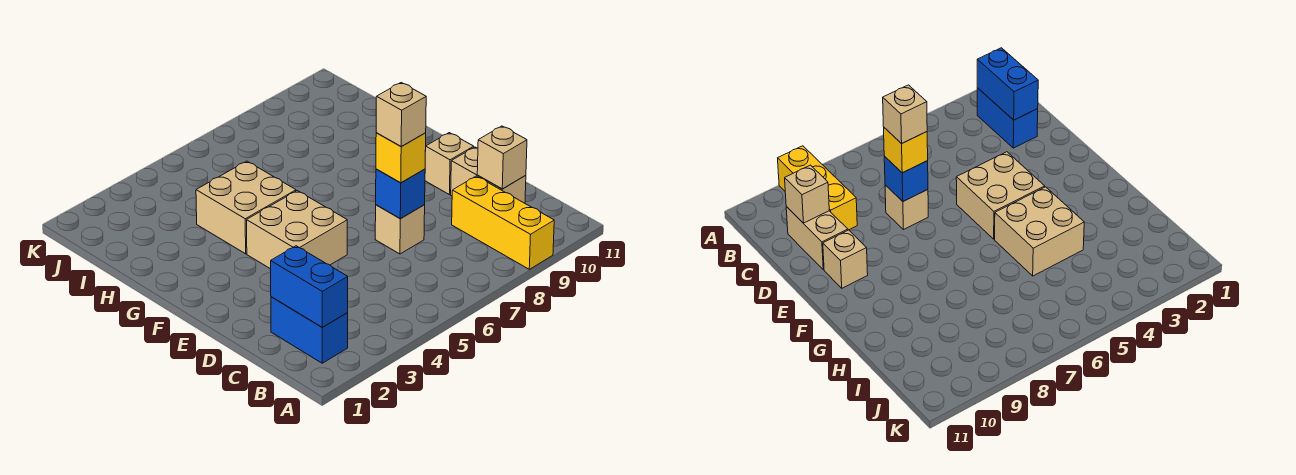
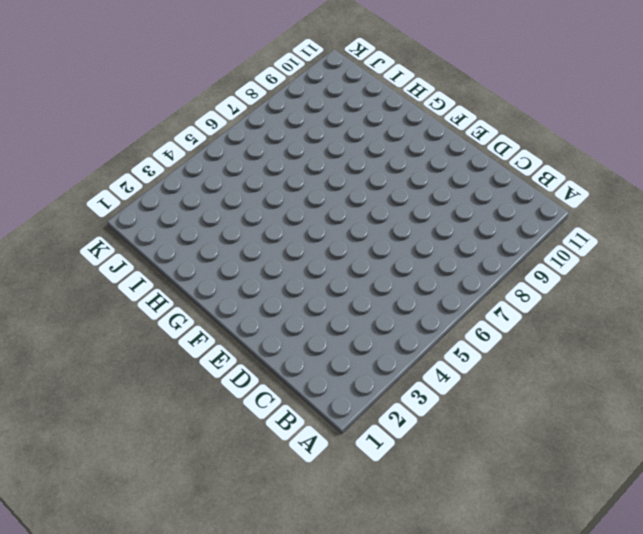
none -> yellow brick A9:C9 level 1
none -> blue brick B2:C2 level 1
none -> tan brick C10:D10 level 1

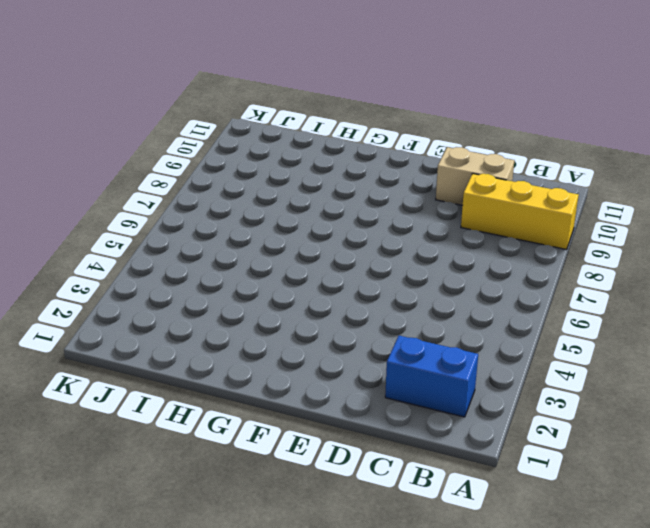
none -> tan brick D7 level 1
none -> tan brick E4:F5 level 1
none -> tan brick E10 level 1

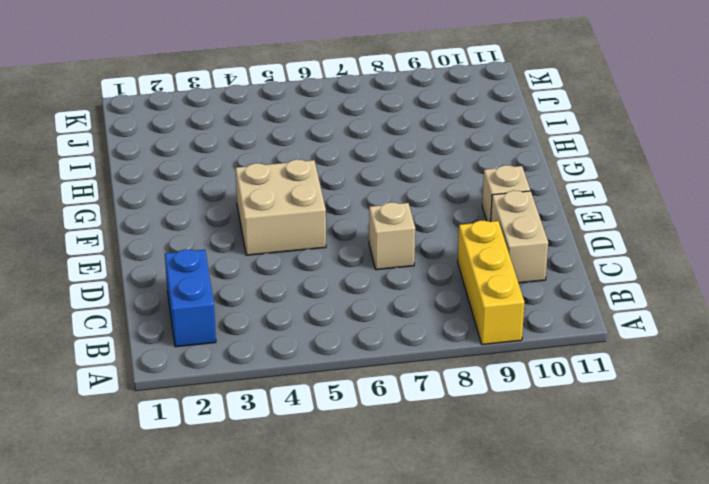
none -> tan brick G4:H5 level 1
none -> blue brick B2:C2 level 2
none -> tan brick C10 level 2

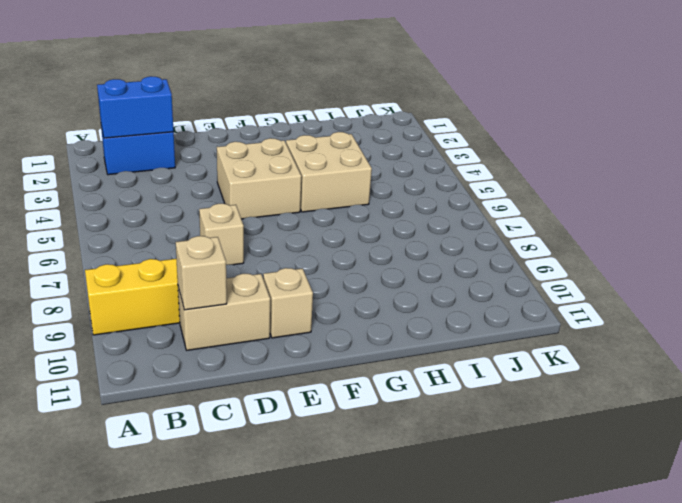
none -> blue brick D7 level 2
none -> yellow brick D7 level 3
none -> tan brick D7 level 4

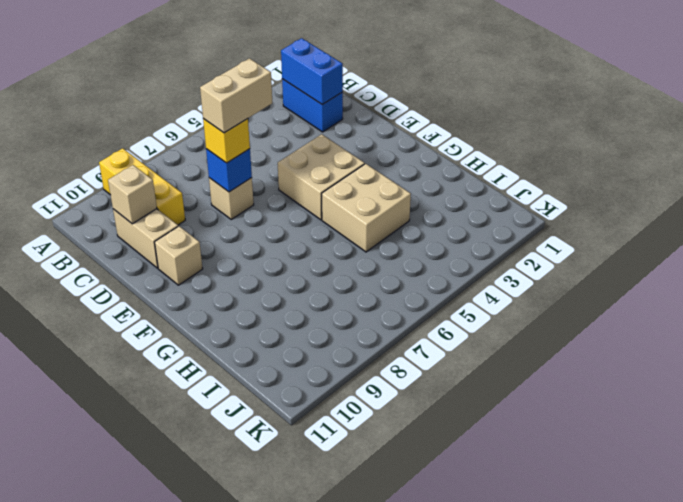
tan brick D6:D7 level 4 -> tan brick D7 level 4

